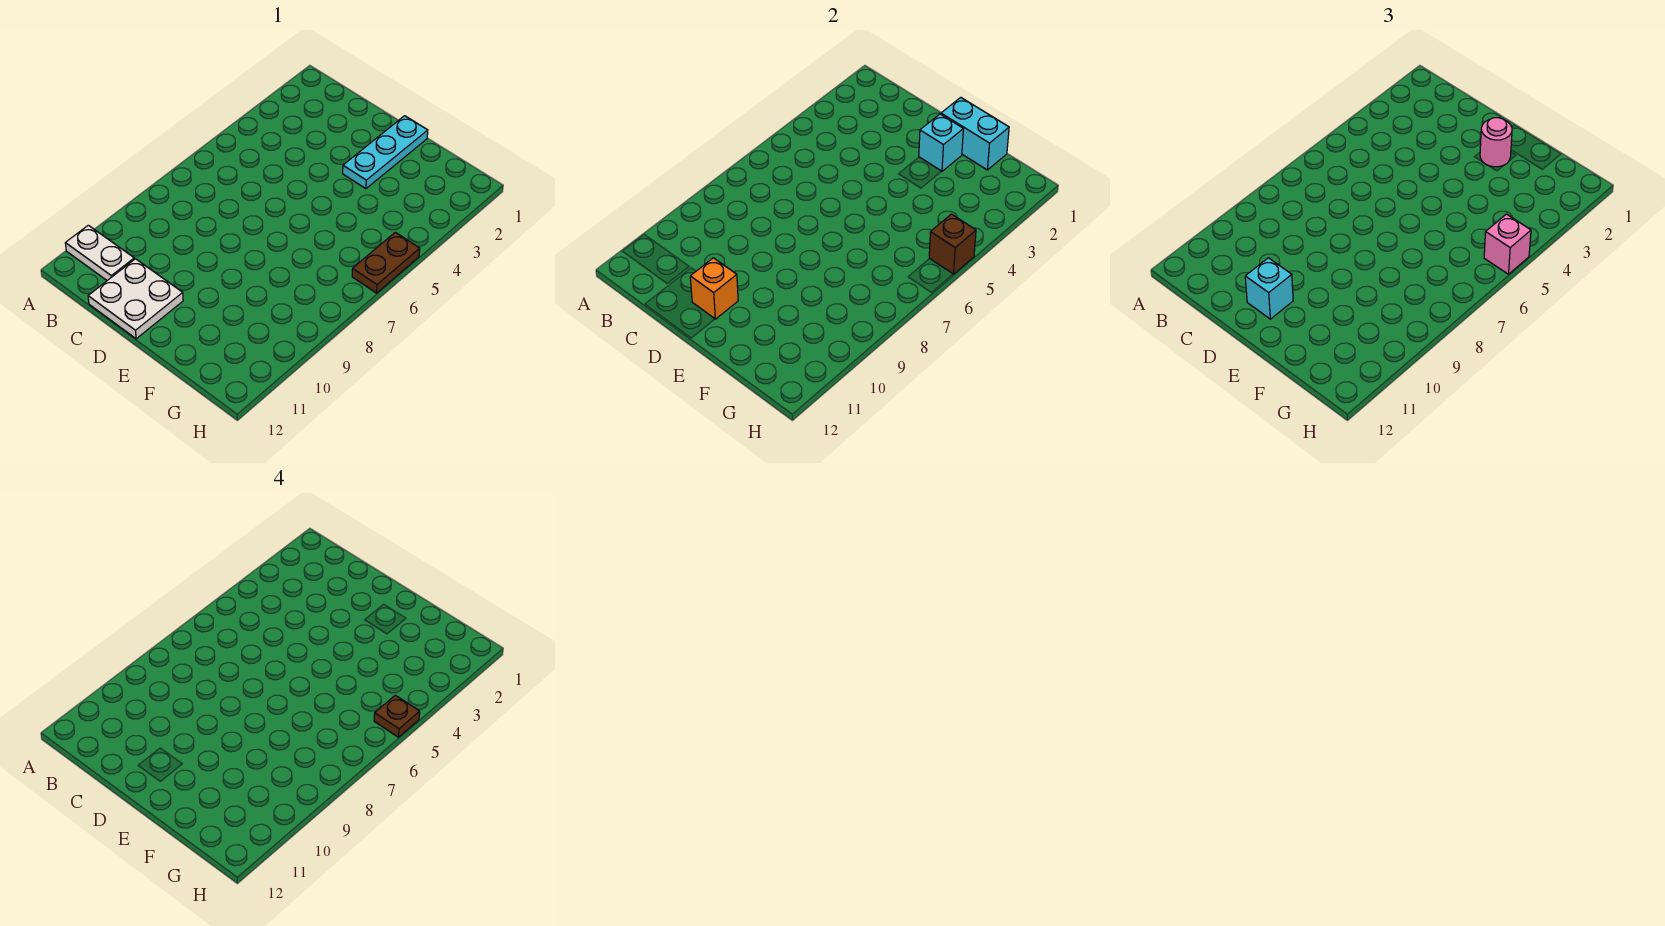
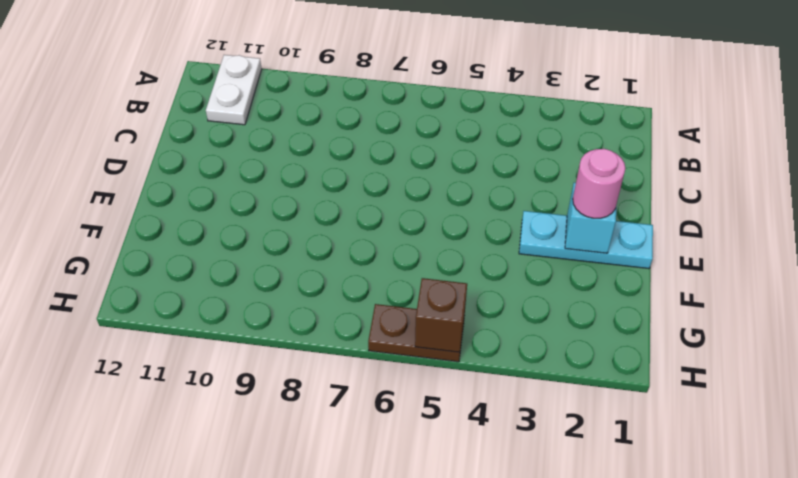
none -> white plate C11:D12 level 1
none -> orange brick D11 level 2
none -> cyan brick E1:F1 level 2

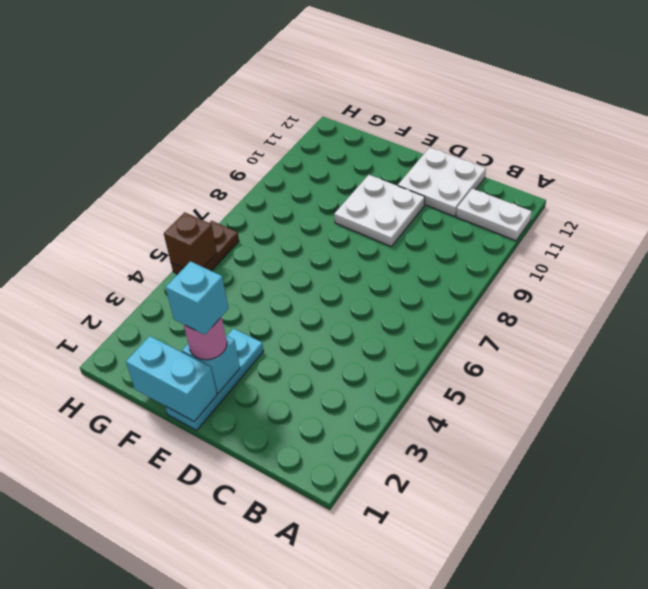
white plate D9:E10 level 1 -> none
cyan brick E2 level 4 -> cyan brick D11 level 3
none -> orange brick D11 level 2
none -> pink brick H5 level 3
none -> brown plate H5 level 4

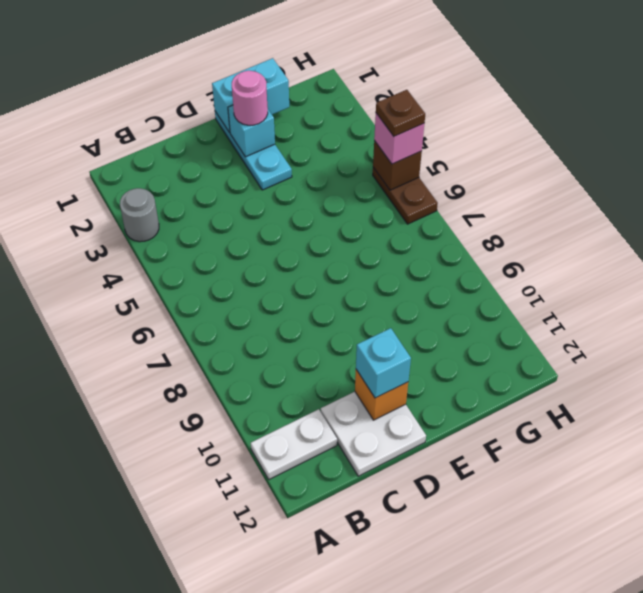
grey round brick A3 level 1 -> none

